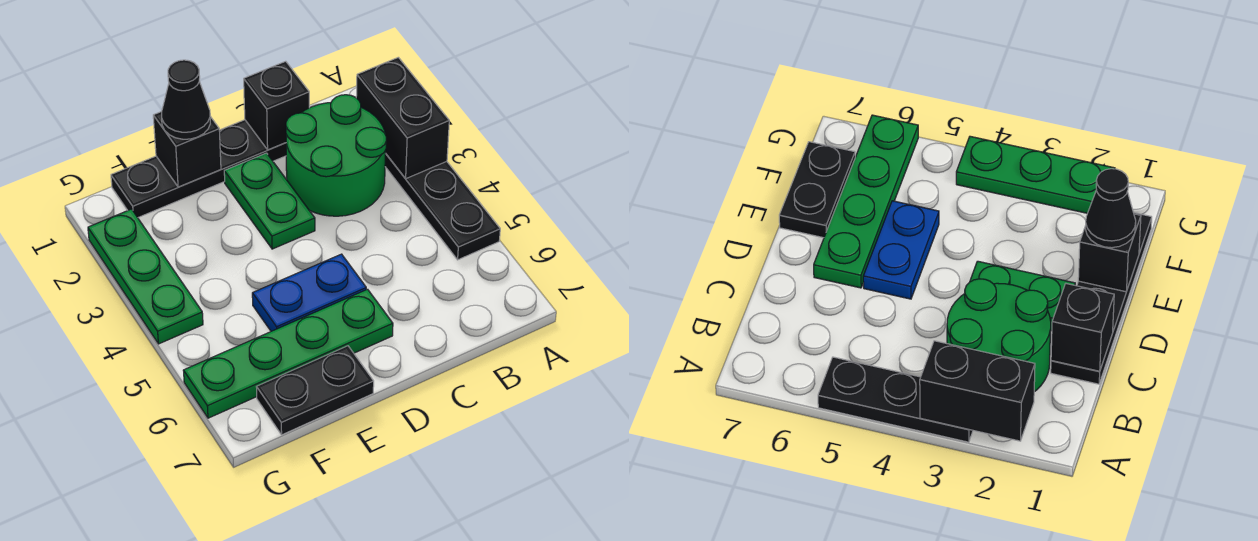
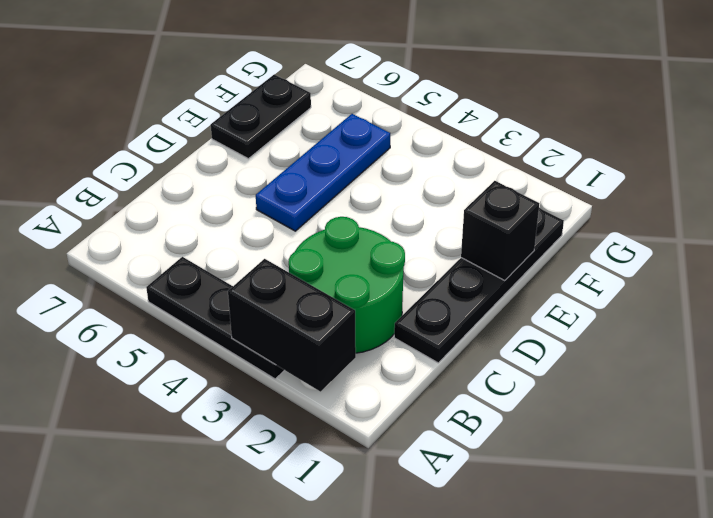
blue plate D5:F5 level 1 -> blue plate D5:E5 level 1
none -> green plate D2:D3 level 1
none -> green plate D6:G6 level 1
none -> green plate G2:G4 level 1

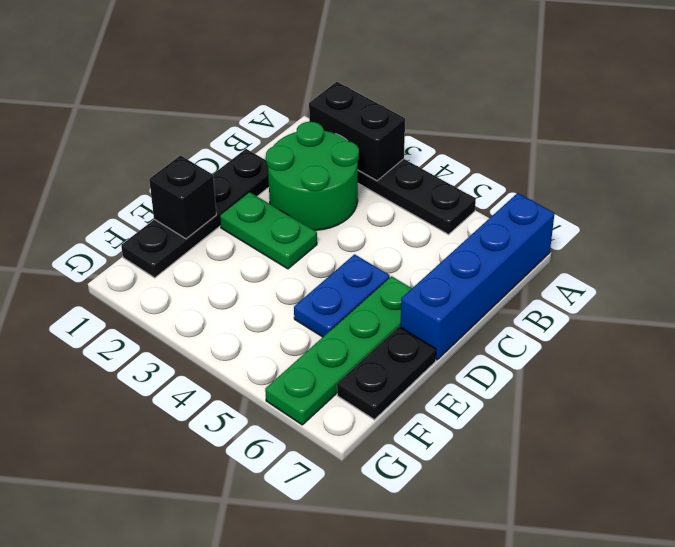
blue brick A7:D7 level 1 -> none
none -> green plate G2:G4 level 1
none -> black brick C1 level 2
none -> black cone E1 level 3

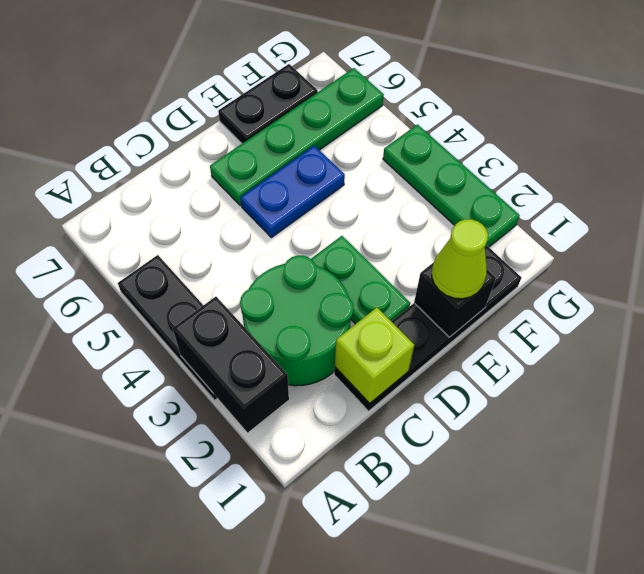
lime brick C1 level 2 -> black brick C1 level 2
lime cone E1 level 3 -> black cone E1 level 3

